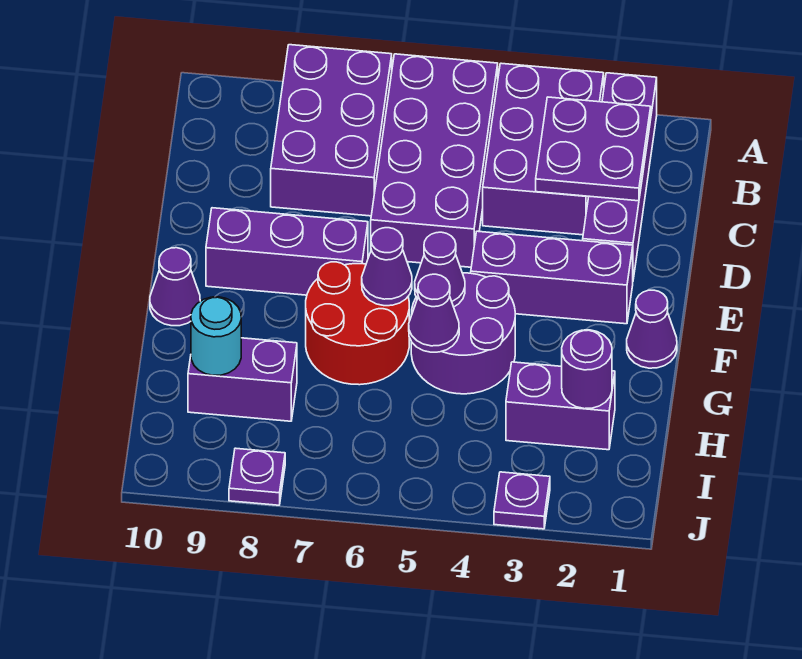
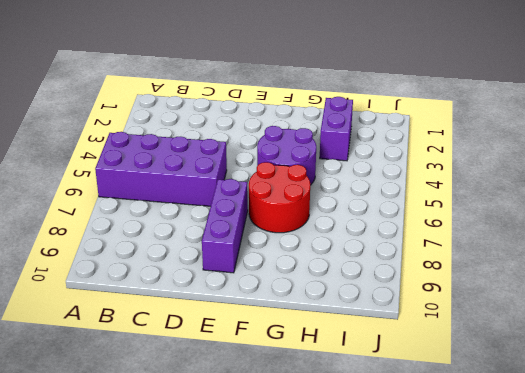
none -> purple brick A2:D2 level 1
none -> purple brick A3:C4 level 1
none -> purple brick A7:C8 level 1

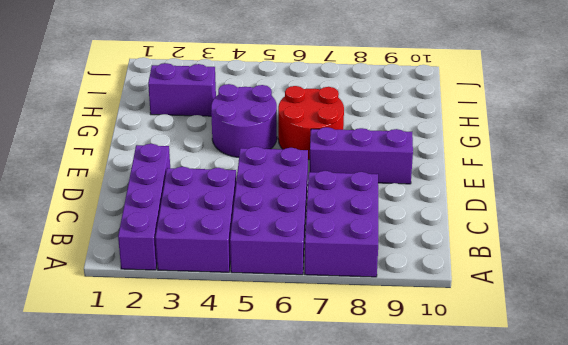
none -> purple brick E2:E4 level 1
none -> purple cone F1 level 1
none -> purple cone F10 level 1

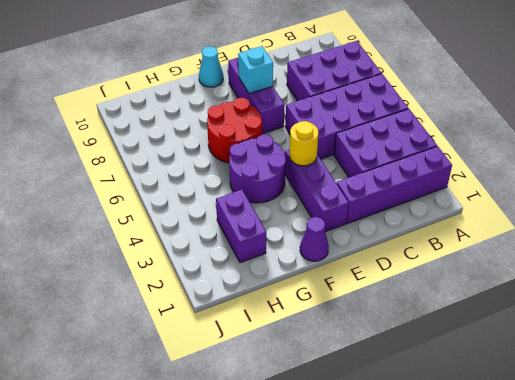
yellow round brick E4 level 2 -> none
cyan brick E8 level 2 -> none
cyan cone F10 level 1 -> purple cone F10 level 1
none -> purple brick H8:H9 level 1
none -> purple plate J3 level 1
none -> purple plate J8 level 1

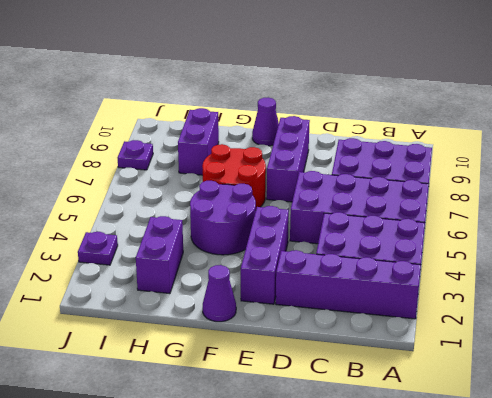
none -> purple plate B2:C3 level 2
none -> purple cone F5 level 2
none -> purple cone F6 level 2

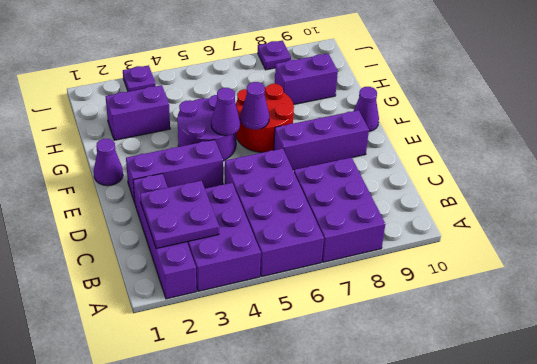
none -> purple cone G5 level 2
none -> purple round brick H2 level 2
none -> cyan round brick H9 level 2

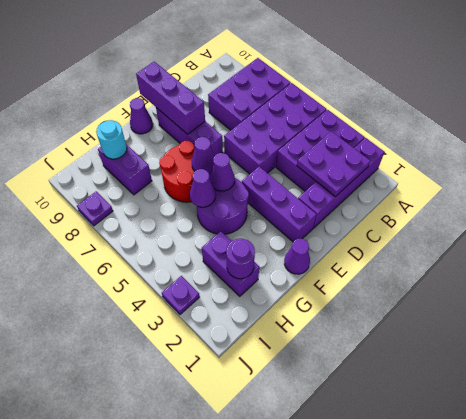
purple brick E8:E10 level 2 -> none

